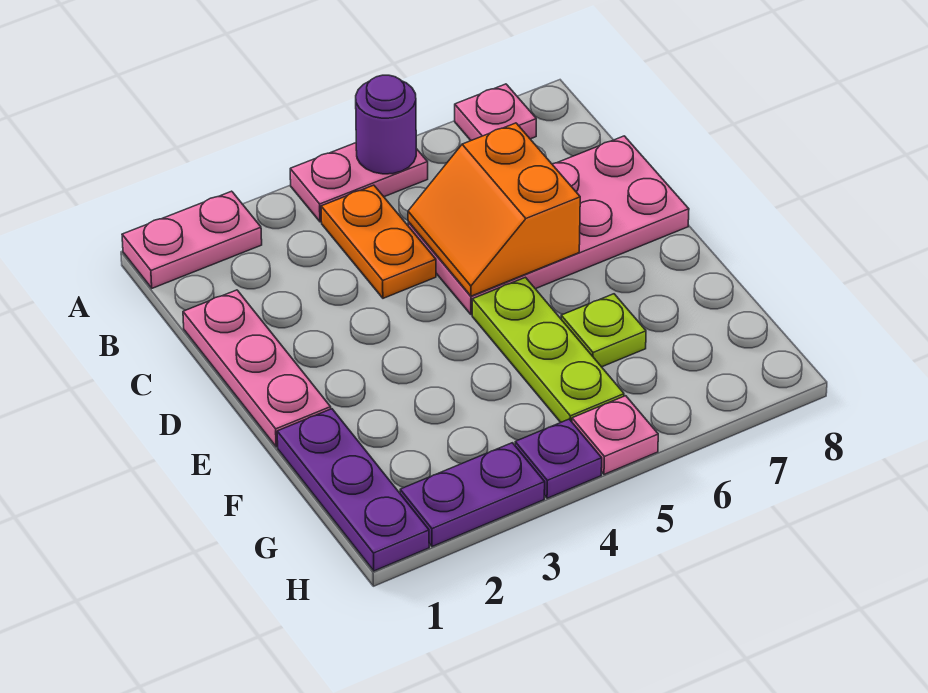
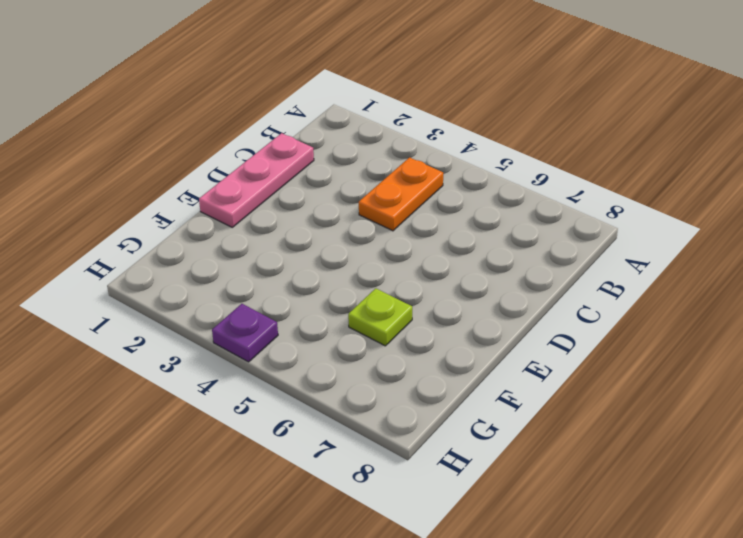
none -> pink plate A1:A2 level 1
none -> pink plate A4:A5 level 1
none -> pink plate A7 level 1

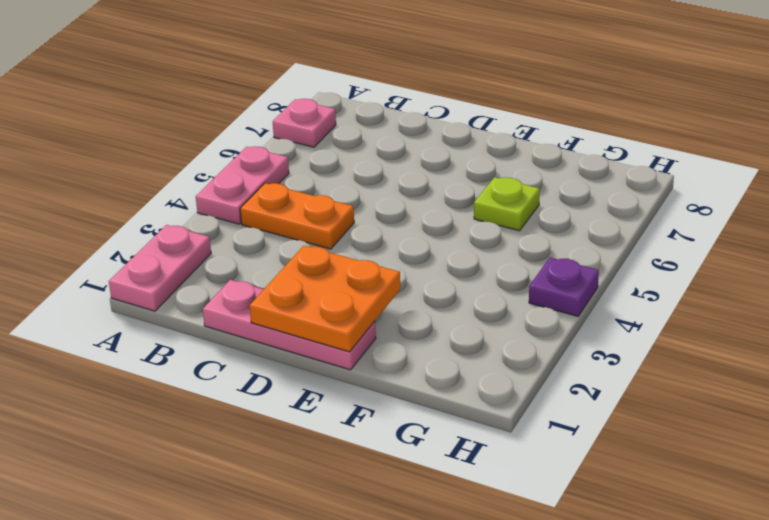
orange plate D1:E2 level 2 -> none
none -> pink plate C5:D8 level 1
none -> lime plate E5:G5 level 1
none -> purple plate F1:H1 level 1

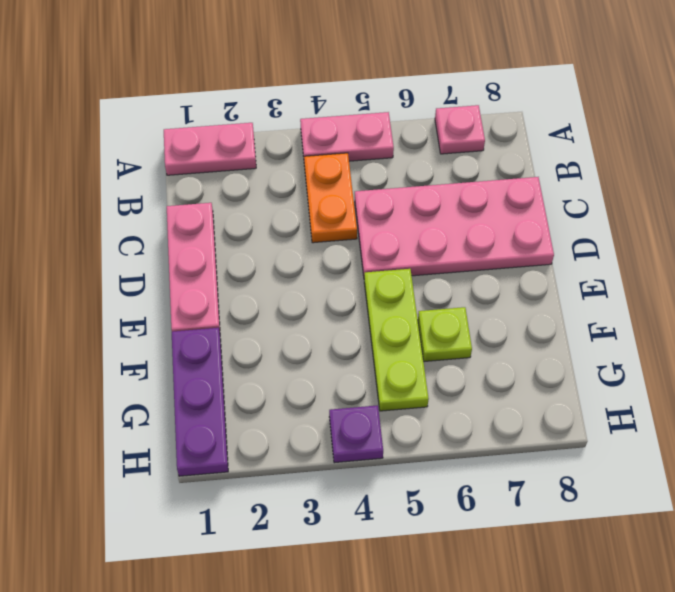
none -> purple plate H2:H3 level 1
none -> pink plate H5 level 1
none -> purple round brick A5 level 2

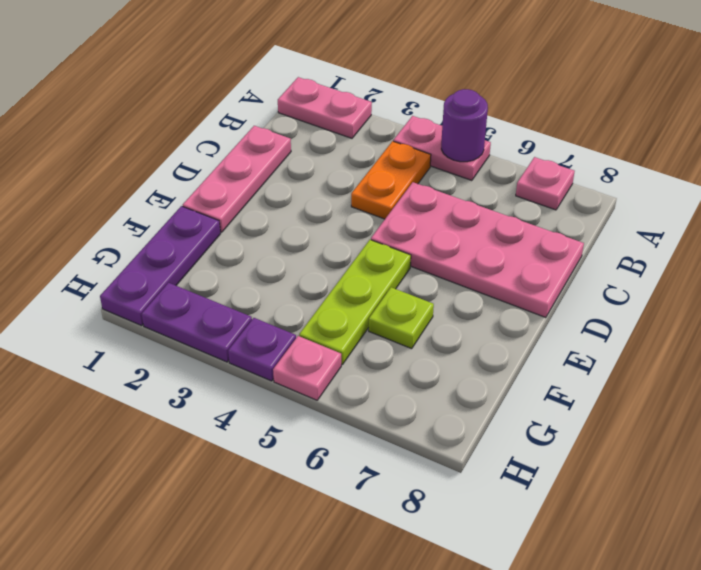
none -> orange slope C5:D6 level 2 top 6

